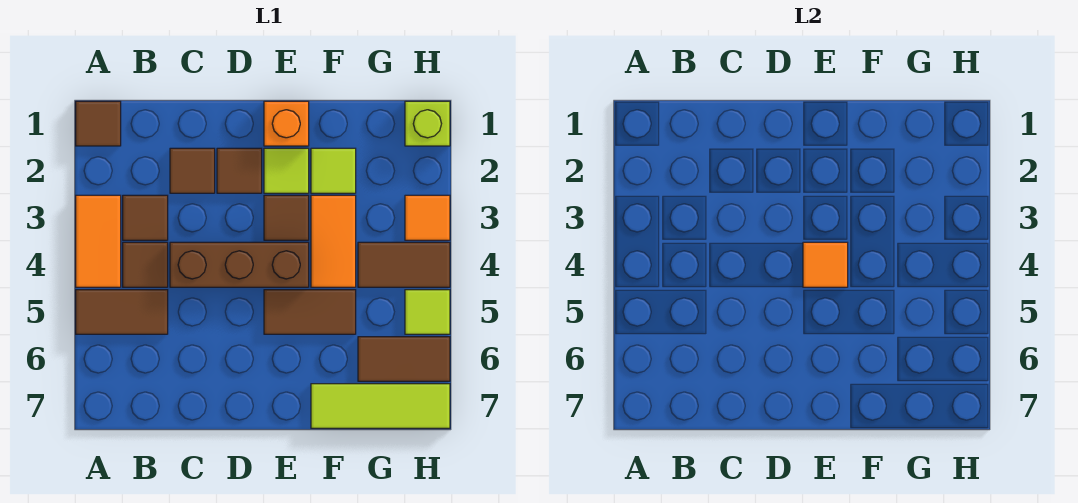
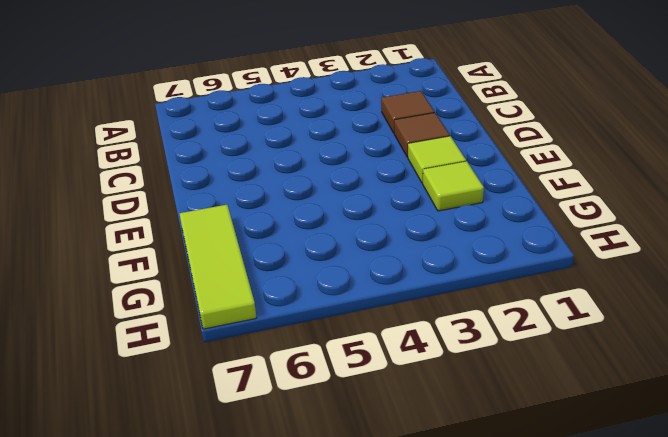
none -> brown tile A1 level 1
none -> orange tile A3:A4 level 1
none -> brown tile A5:B5 level 1

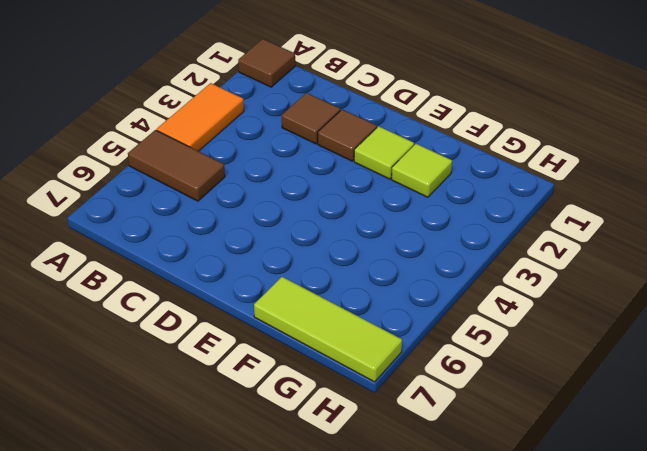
none -> brown tile B3 level 1
none -> brown tile B4 level 1
none -> brown brick C4:E4 level 1

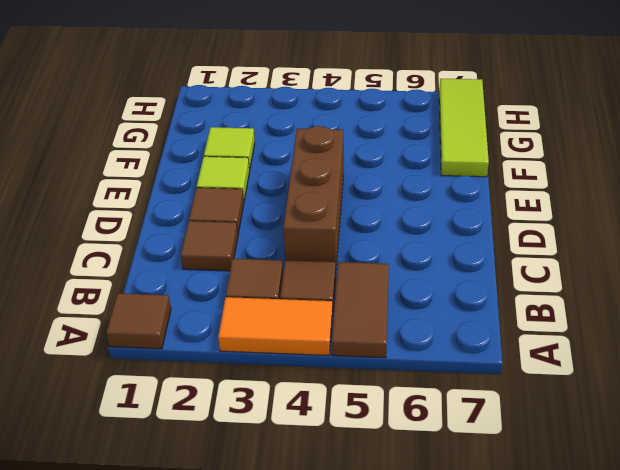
none -> orange brick E1 level 1
none -> brown tile E3 level 1
none -> brown tile E5:F5 level 1

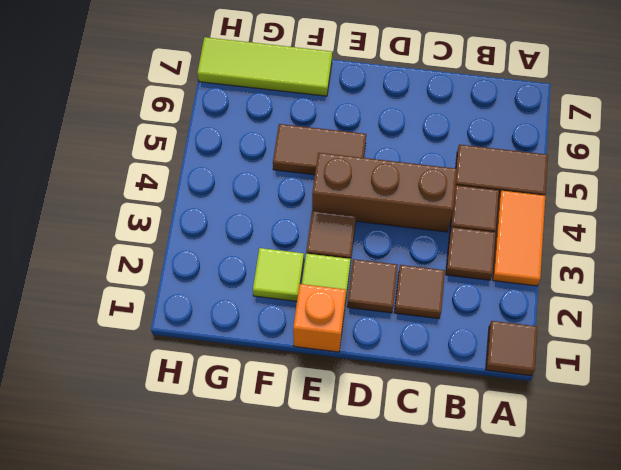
none -> orange tile F3:F4 level 1
none -> brown tile G4:H4 level 1
none -> brown tile G6:H6 level 1

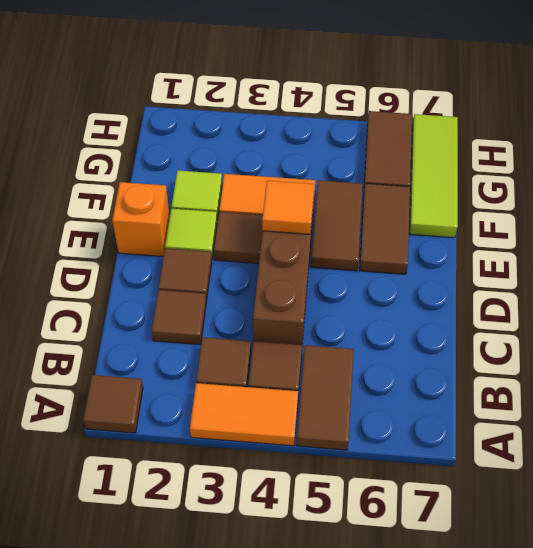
brown tile E6:F6 level 1 -> brown tile G4:H4 level 1
none -> lime brick H1 level 1
none -> orange tile H3 level 1
none -> lime tile H5 level 1

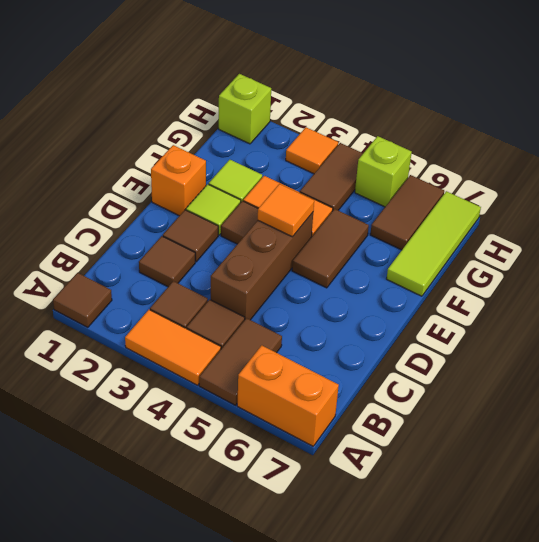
orange brick A6:A7 level 1 -> none
lime brick H5 level 1 -> lime tile H5 level 1

